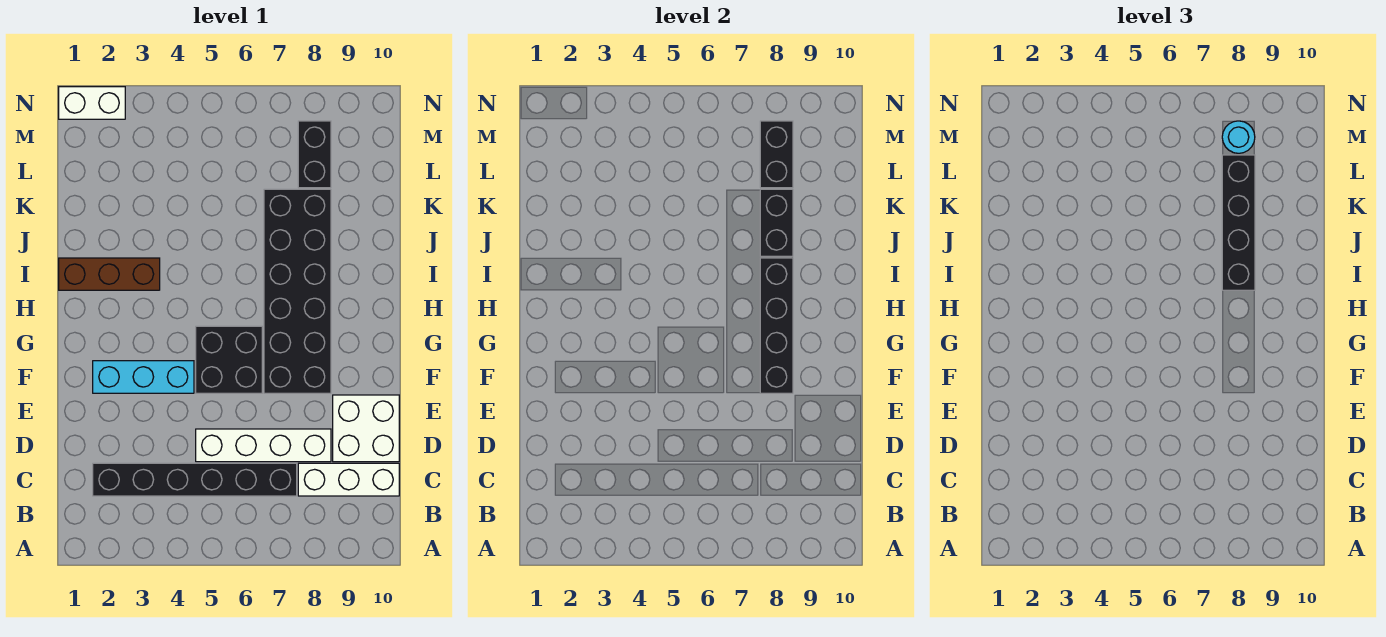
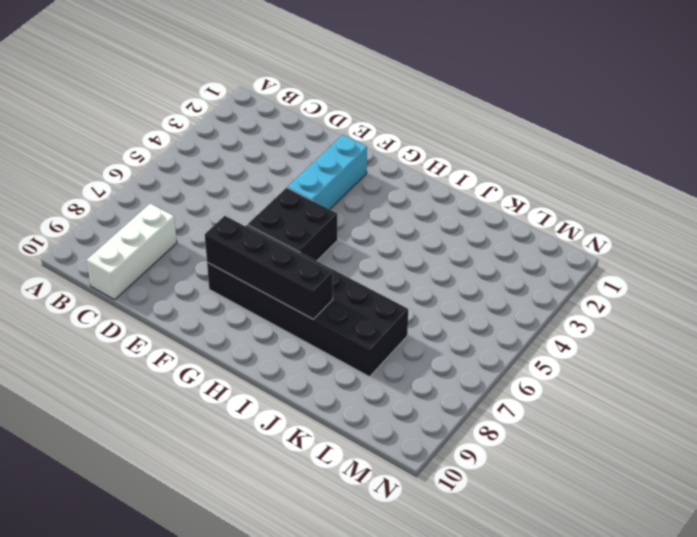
none -> black brick C2:C7 level 1
none -> white brick D5:D8 level 1
none -> white brick D9:E10 level 1

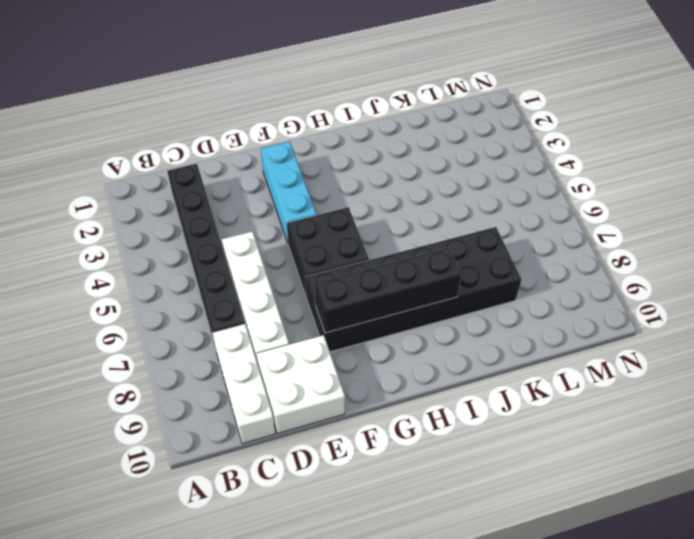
none -> brown brick I1:I3 level 1
none -> black brick L8:M8 level 1
none -> white brick N1:N2 level 1

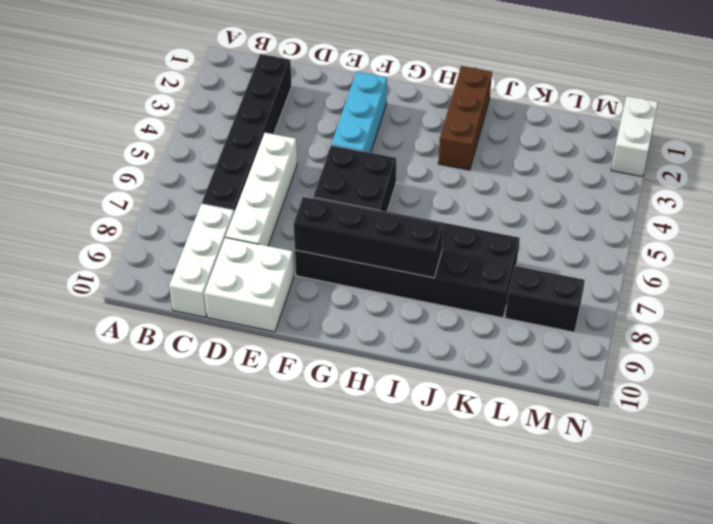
none -> black brick J8:K8 level 2
none -> black brick L8:M8 level 2
none -> black brick I8:L8 level 3

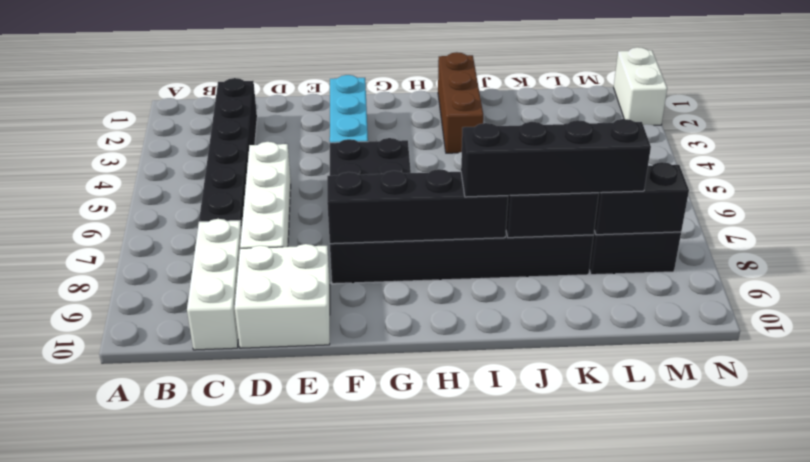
none -> cyan round brick M8 level 3

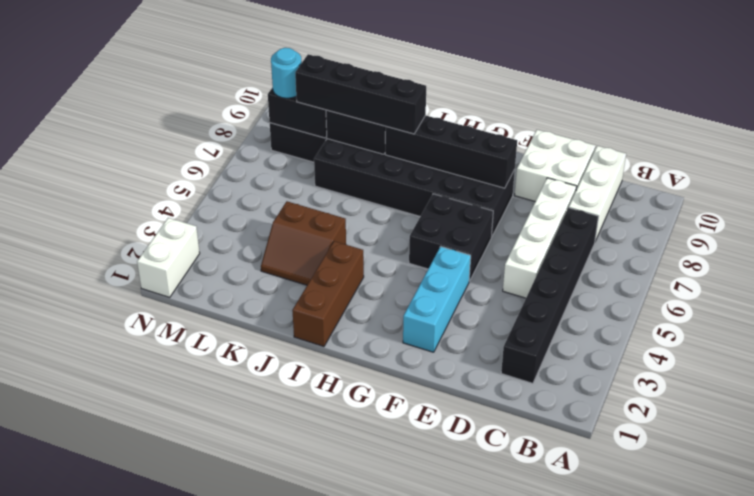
brown slope J3:K4 level 1 top 4 -> none

